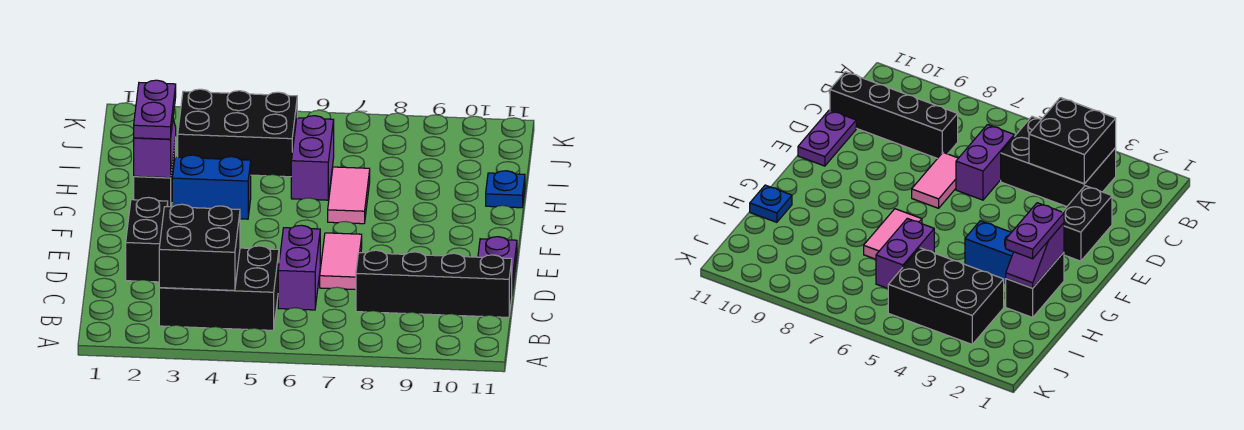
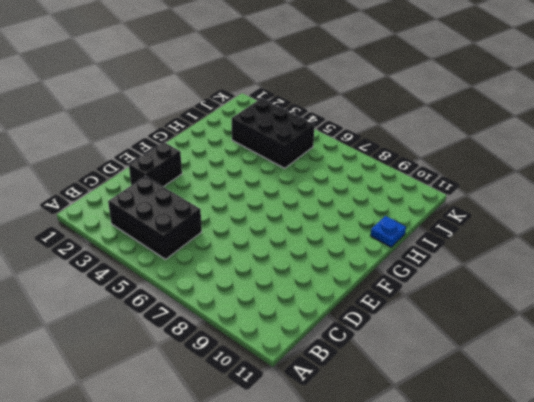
none -> purple brick C6:D6 level 1
none -> black brick C8:C11 level 1
none -> pink tile D7:E7 level 1

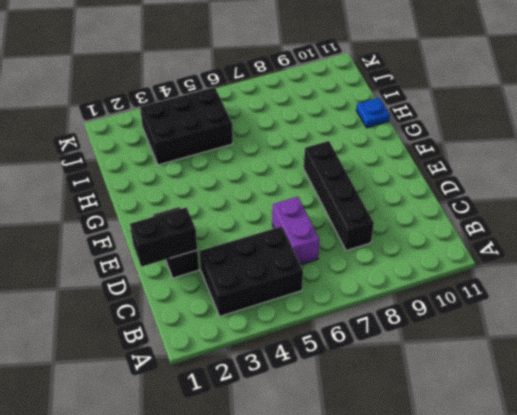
black brick C8:F8 level 1 -> black brick C8:C11 level 1
black brick D1:D2 level 2 -> black brick G2:H2 level 1
none -> pink tile D7:E7 level 1
none -> purple plate D11:E11 level 1
none -> blue brick G3:G4 level 1

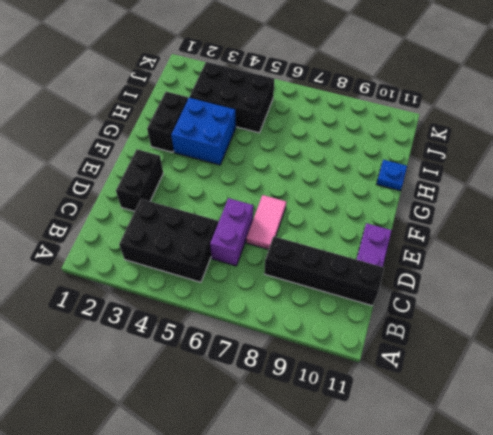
blue brick G3:H4 level 1 -> blue brick G3:G4 level 1
none -> pink tile G7:H7 level 1
none -> purple brick H6:I6 level 1
none -> black brick B3:C4 level 2

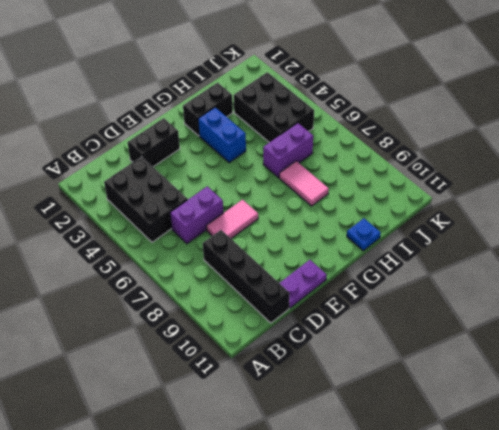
pink tile H7:H8 level 1 -> pink tile G7:H7 level 1
none -> black brick B3:C4 level 2
none -> purple slope G2:H2 level 2 top G
none -> purple plate G2:H2 level 3

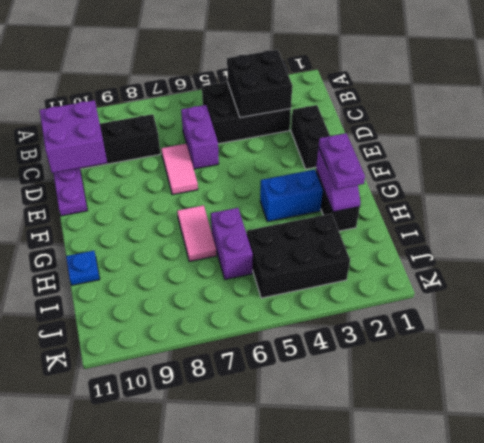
purple brick C10:D11 level 2 -> none

